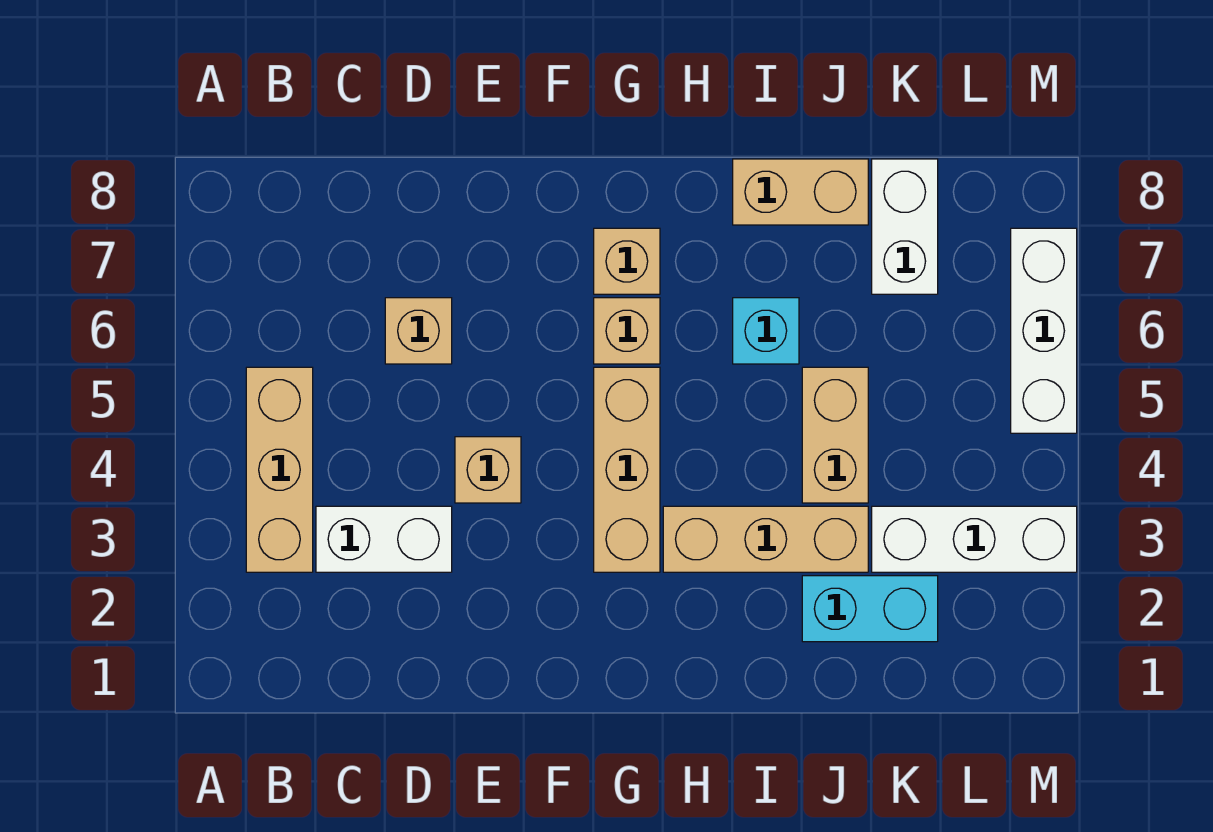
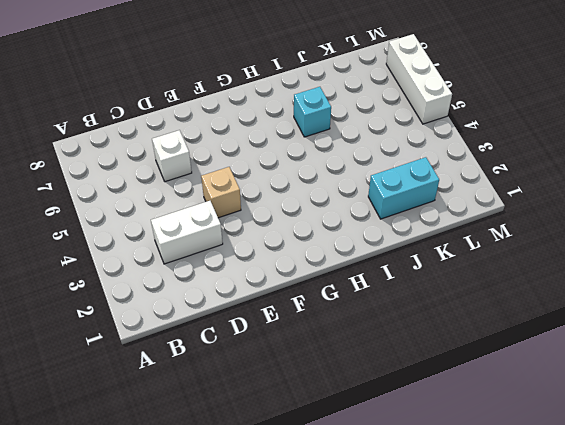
white brick D6 level 1 -> tan brick D6 level 1
none -> tan brick B3:B5 level 1
none -> tan brick G3:G5 level 1
none -> tan brick G6 level 1

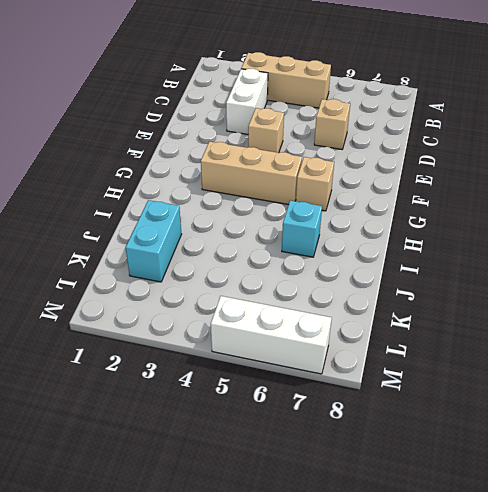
none -> tan brick G7 level 1
none -> tan brick H3:J3 level 1
none -> tan brick I8:J8 level 1

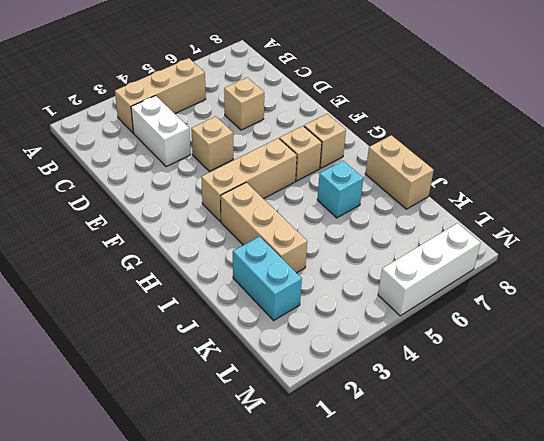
none -> tan brick J4:J5 level 1
none -> white brick K3:M3 level 1
none -> white brick K7:K8 level 1

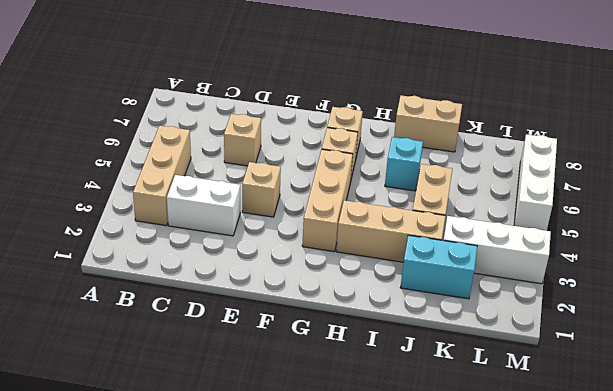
none -> white brick K7:K8 level 1

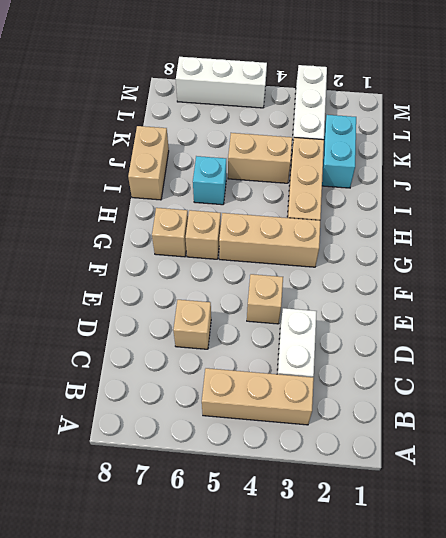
none -> white brick K7:K8 level 1

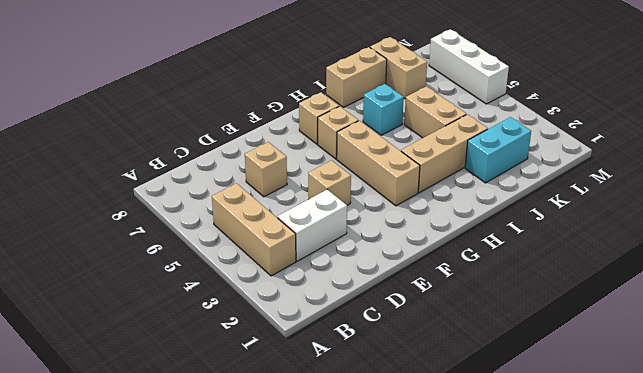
tan brick K7:K8 level 1 -> white brick K7:K8 level 1
none -> white brick K3:M3 level 1

